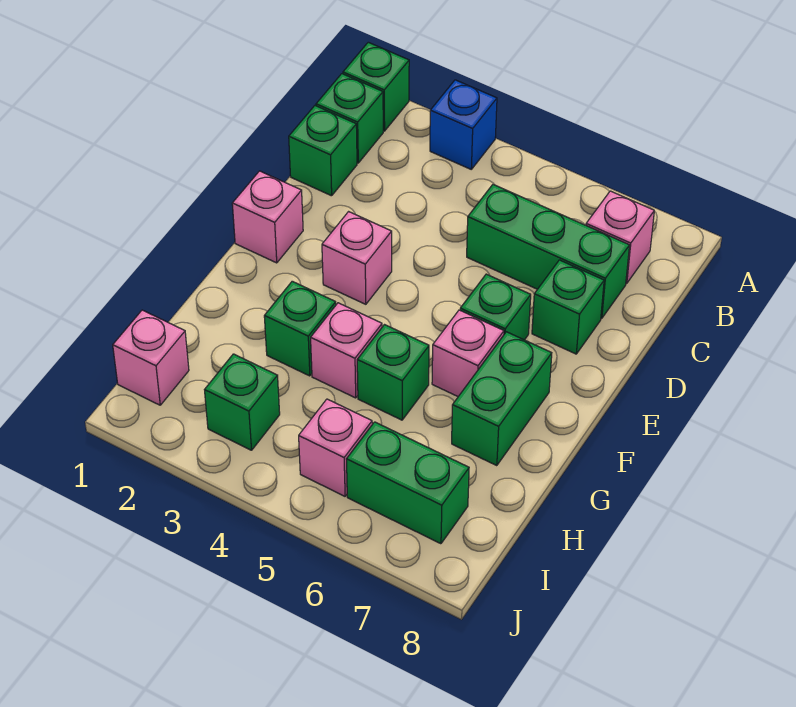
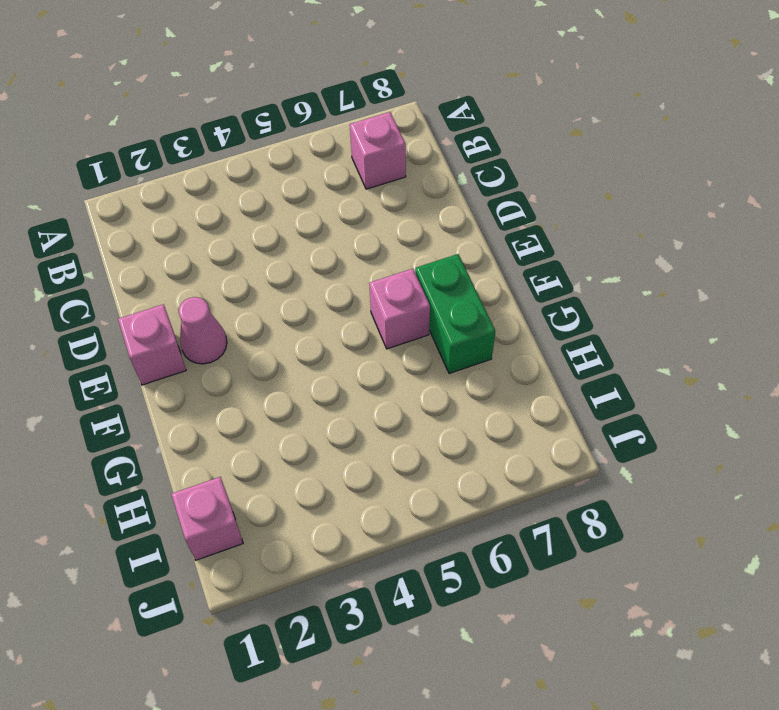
pink cone E2 level 1 -> none
none -> green brick A1 level 1
none -> blue brick A3 level 1
none -> green brick B1 level 1

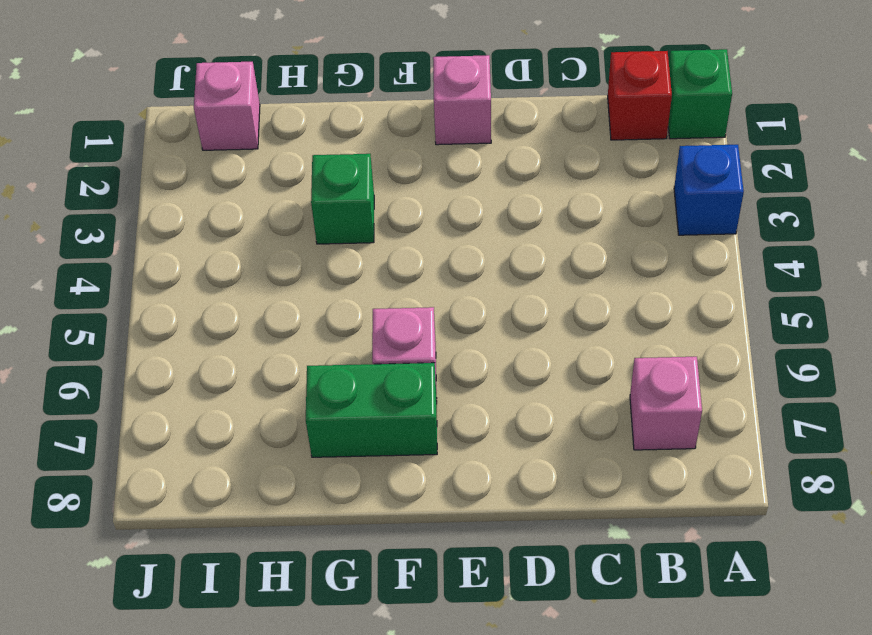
red brick B1 level 1 -> green brick B1 level 1
none -> green brick C1 level 1
none -> green brick C5:C7 level 1
none -> green brick D7 level 1

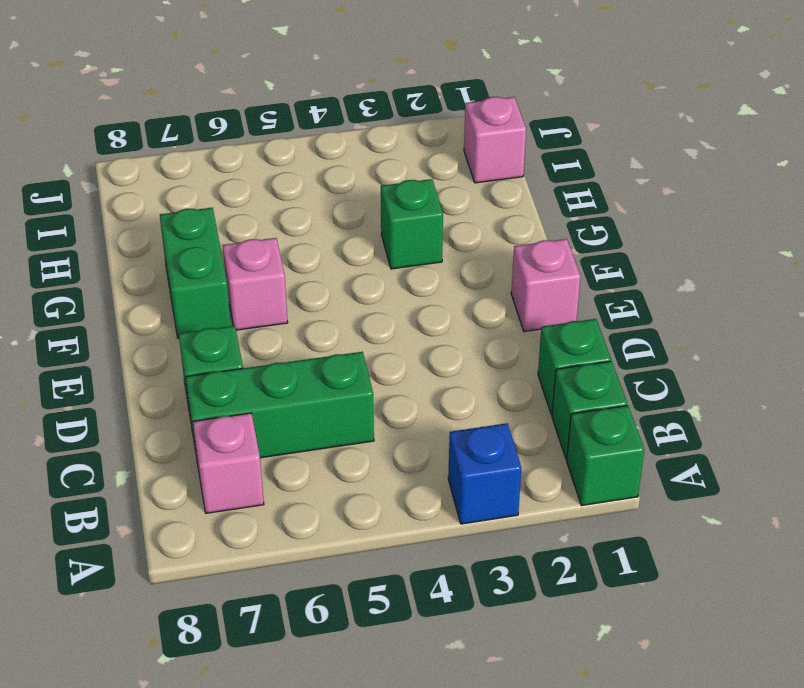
none -> pink brick E3 level 1
none -> green brick E6 level 1
none -> pink brick G4 level 1

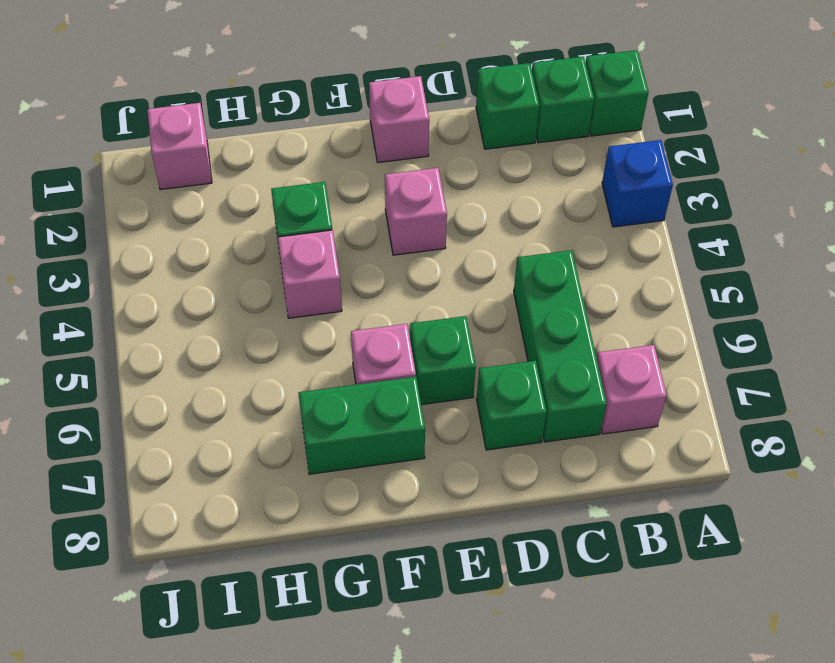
none -> green brick G5 level 1
none -> green brick I3 level 1
none -> pink brick I5 level 1

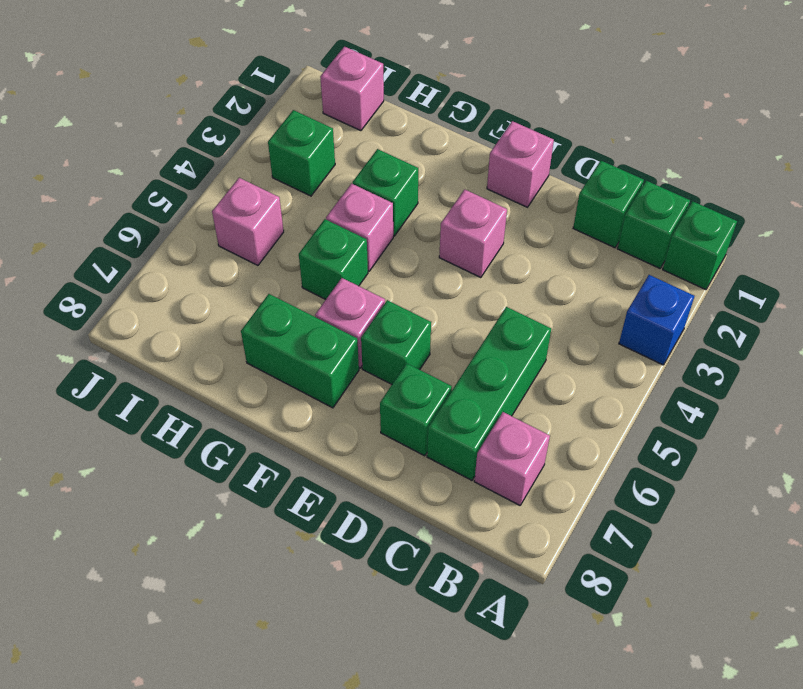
none -> green brick I6:I7 level 1

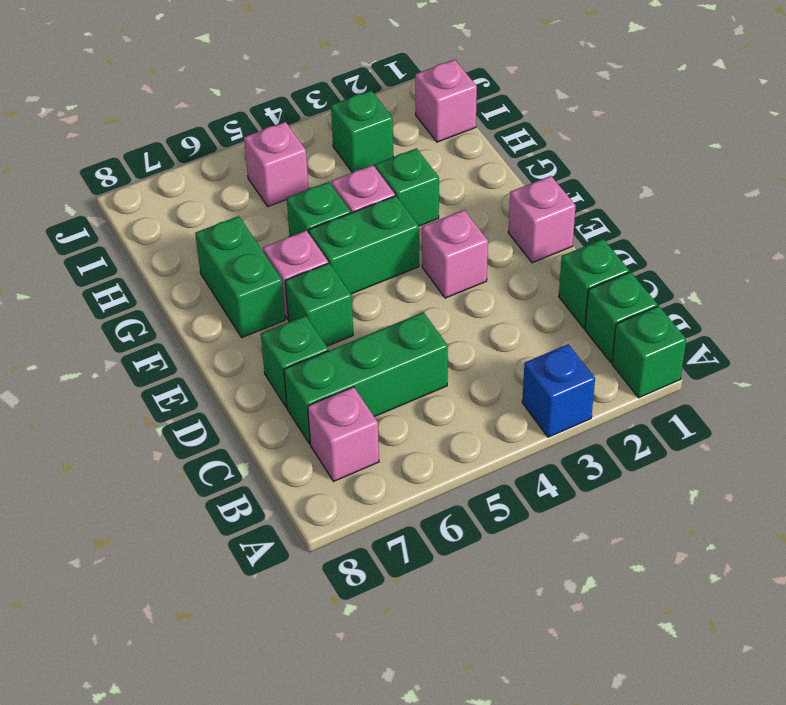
green brick F4:F5 level 1 -> green brick I6:I7 level 1

